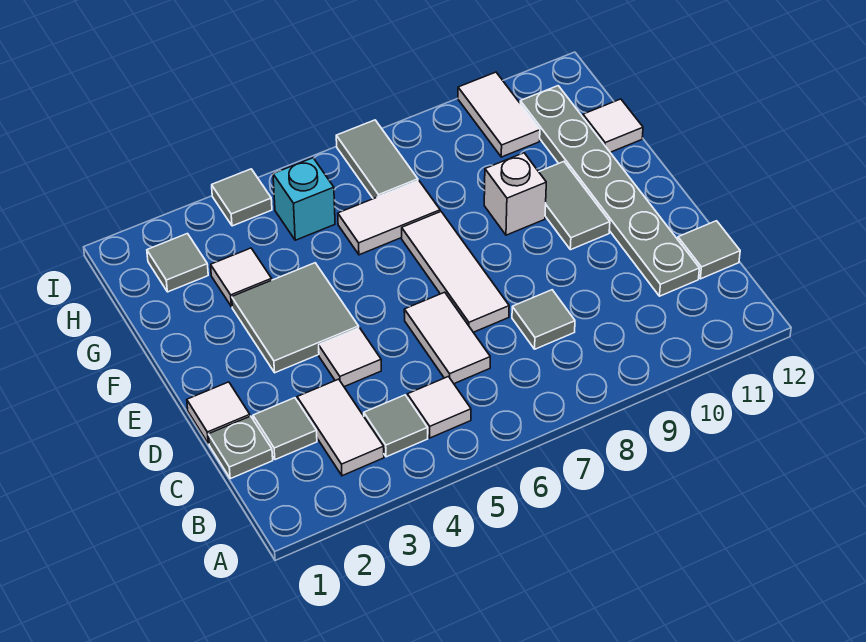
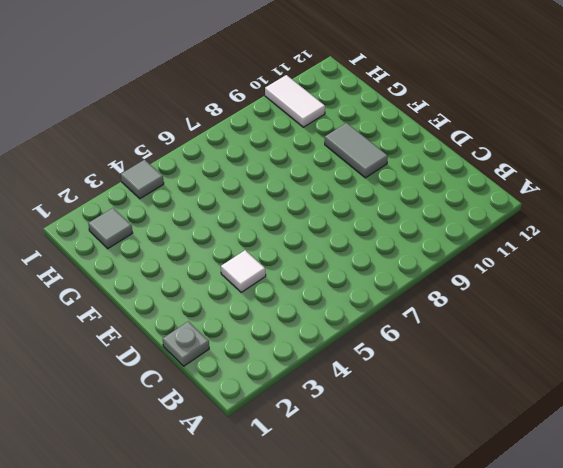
none -> white tile B3:C3 level 1
none -> grey tile B4 level 1
none -> white tile B5 level 1

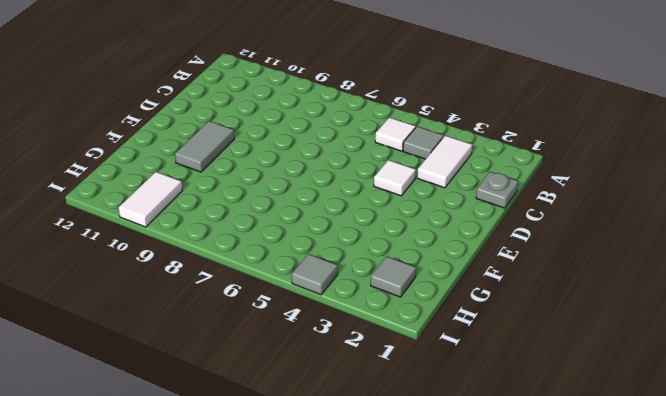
none -> grey tile C2 level 1
none -> white tile C6:D6 level 1
none -> grey tile C8 level 1

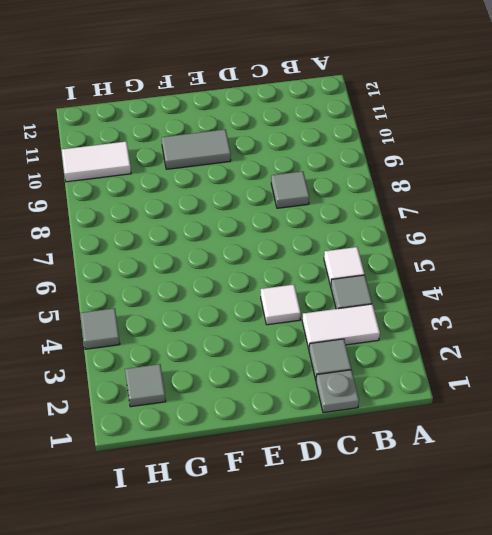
none -> white tile C6:D6 level 1
none -> grey plate C11:H11 level 1
none -> grey tile C12 level 1

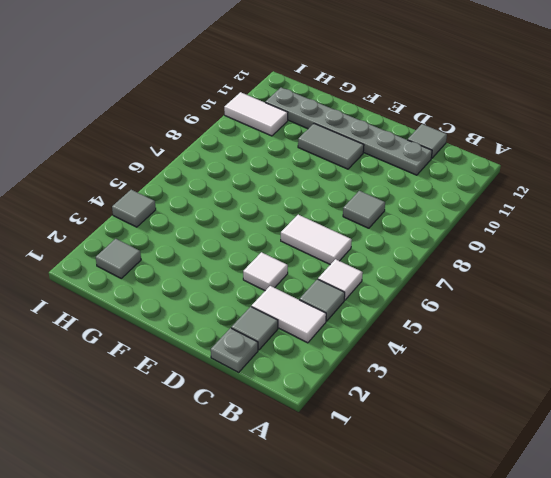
none -> white tile D1 level 1
none -> white tile D7:F7 level 1
none -> grey tile E3:F4 level 1

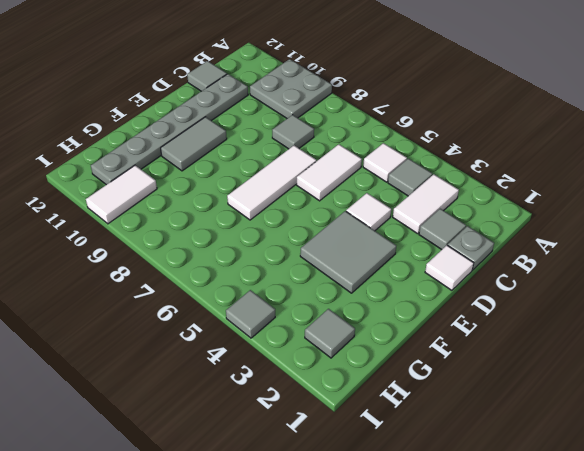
grey plate A9:B10 level 1 -> none
none -> white brick F9 level 1
none -> white tile G3 level 1
none -> white tile G6:G7 level 1

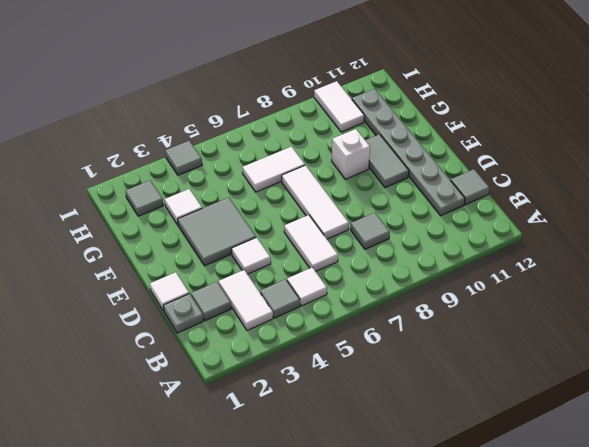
none -> white tile G12 level 1
none -> cyan brick H5 level 1
none -> grey tile H7:I7 level 1

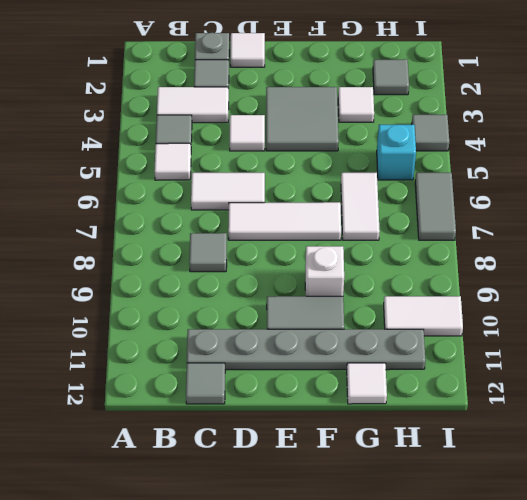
grey tile I6:I7 level 1 -> grey tile H7:I7 level 1

